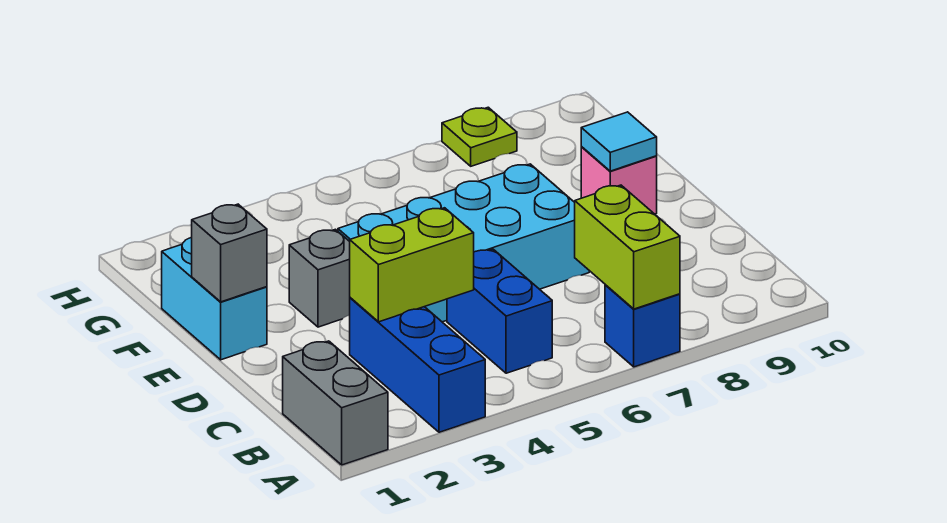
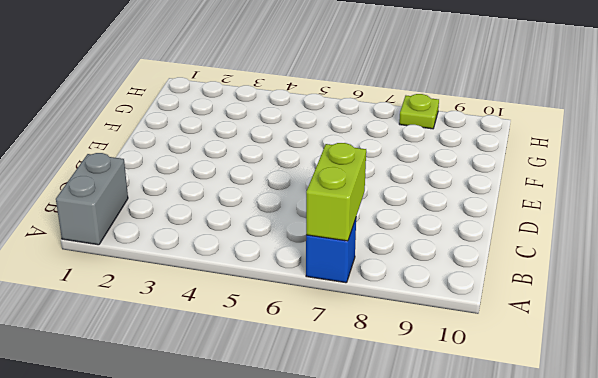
none -> blue brick A3:C3 level 1
none -> blue brick B5:C5 level 1
none -> cyan brick D4:E7 level 1

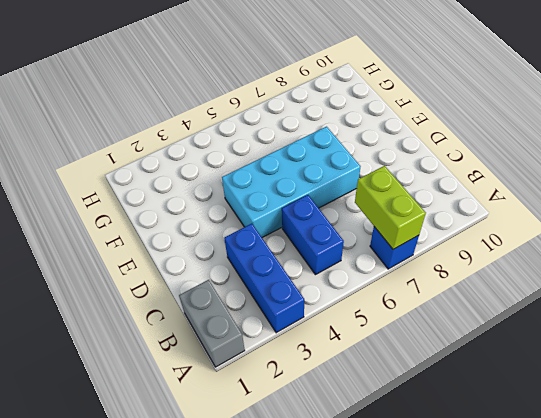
none -> cyan brick E1:F1 level 1
none -> grey brick E3 level 1
none -> pink brick E9 level 1

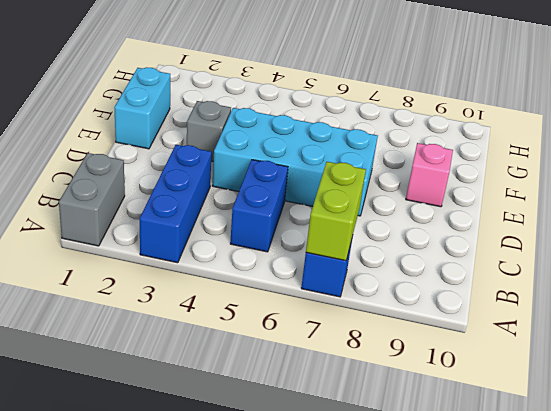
none -> lime plate H8 level 1
none -> lime brick C3:C4 level 2
none -> grey brick E1 level 2

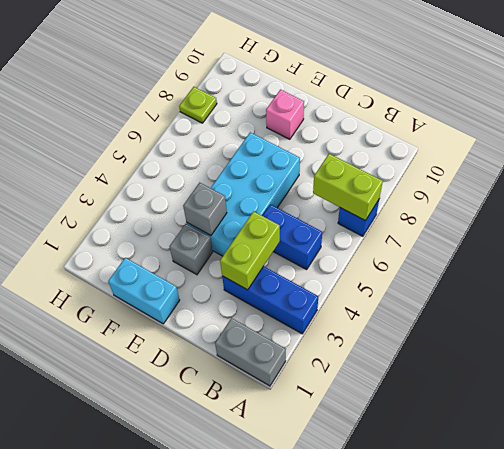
grey brick E4 level 2 -> grey brick E1 level 2
none -> cyan tile E9 level 2

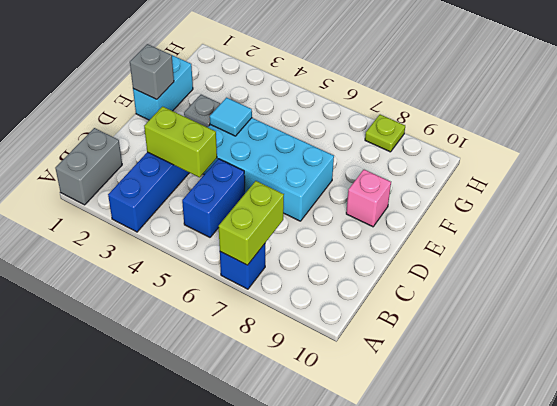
cyan tile E4 level 2 -> cyan tile E9 level 2

